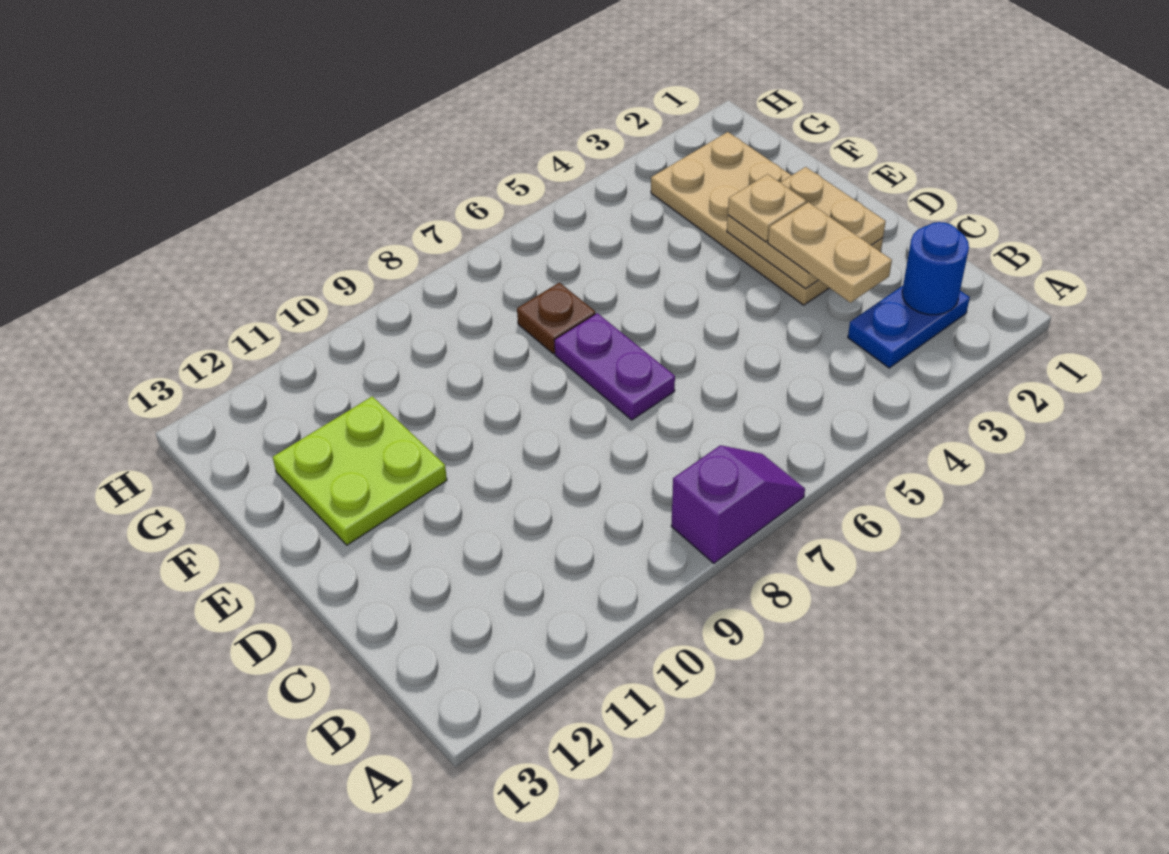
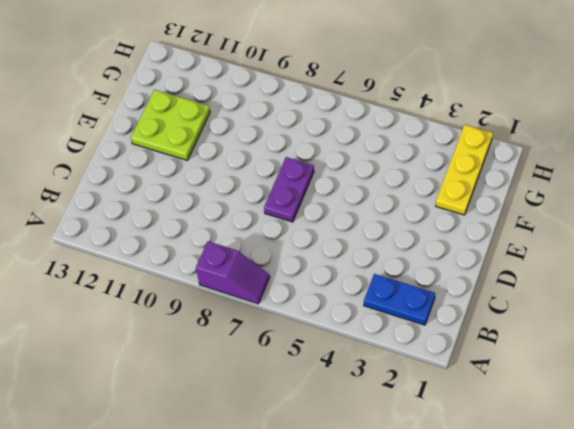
yellow plate F2:H2 level 1 -> tan plate D2:G3 level 1
none -> brown plate F7 level 1
none -> blue round brick B2 level 2

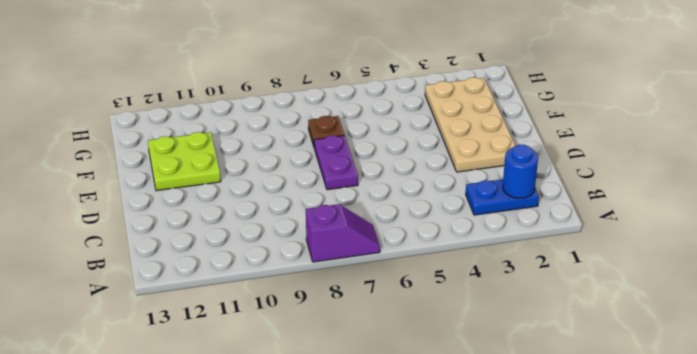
none -> tan plate D2:E3 level 2
none -> tan plate C3:D3 level 3

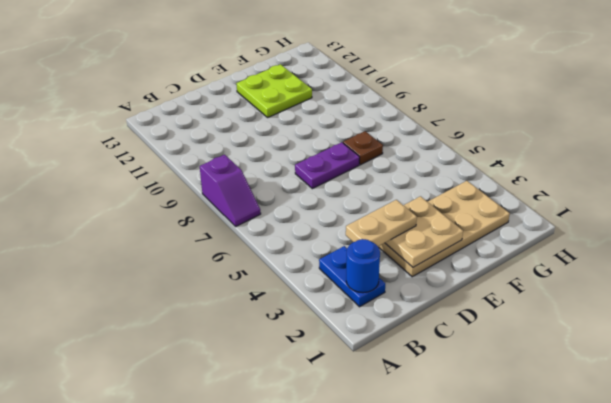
none -> tan plate E3 level 3

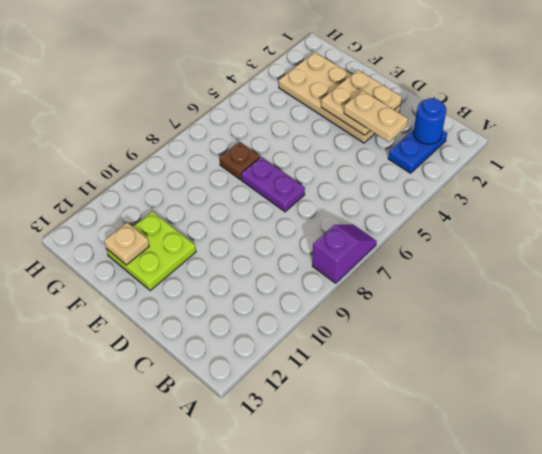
tan plate F12 level 2 -> tan plate E3 level 3

